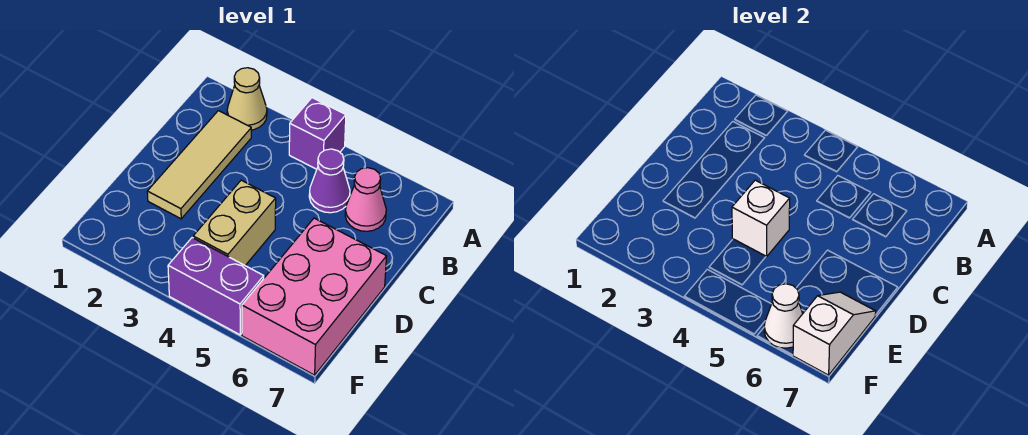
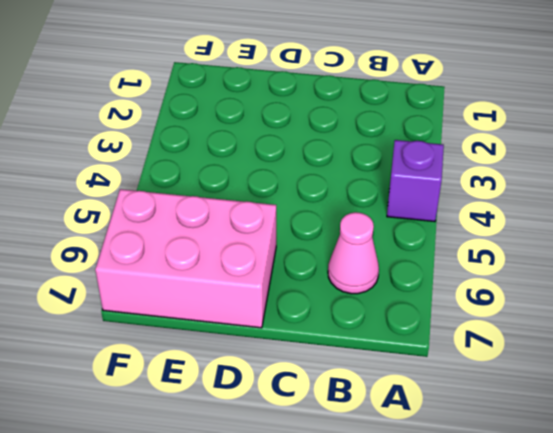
none -> tan cone A2 level 1
none -> tan tile B2:D2 level 1

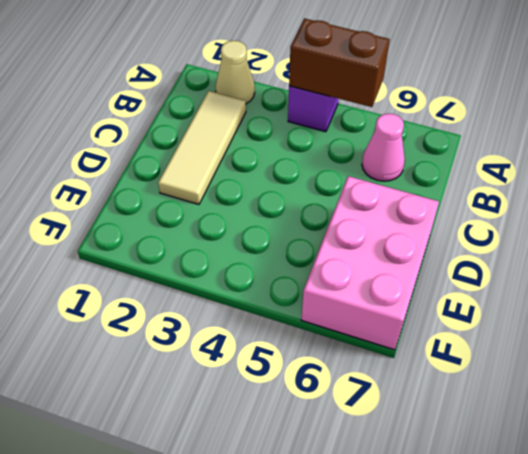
brown brick A4:A5 level 2 -> none
none -> purple cone B5 level 1
none -> tan brick D4:E4 level 1

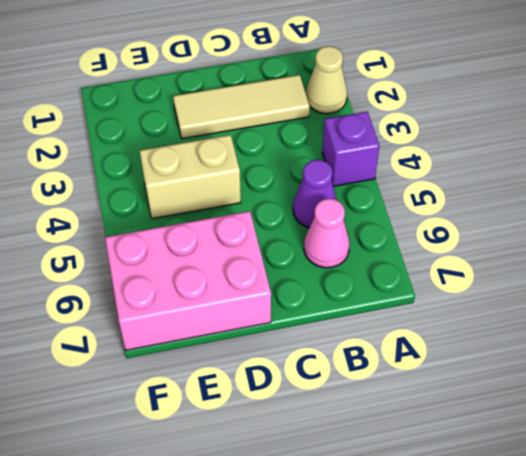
none -> purple brick F4:F5 level 1
none -> white brick D4 level 2

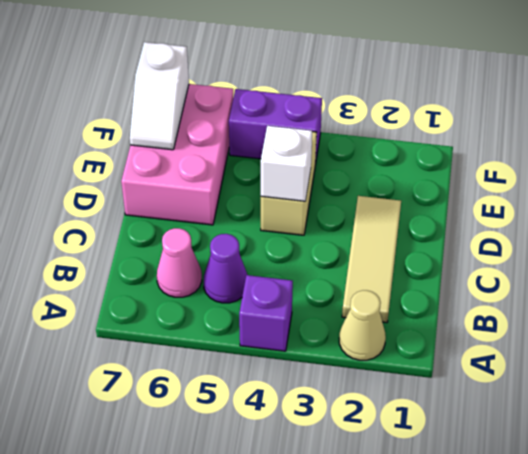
none -> white cone F6 level 2

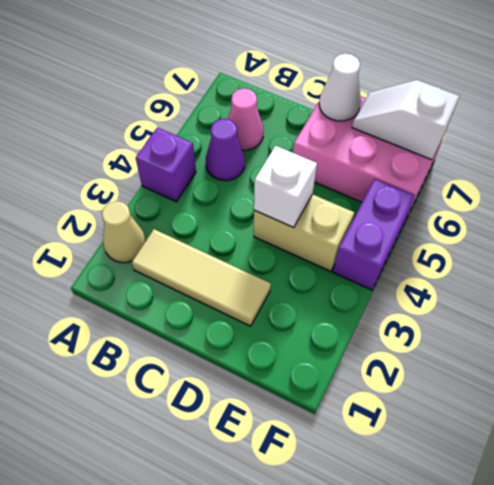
white cone D7 level 2 -> white cone F6 level 2

